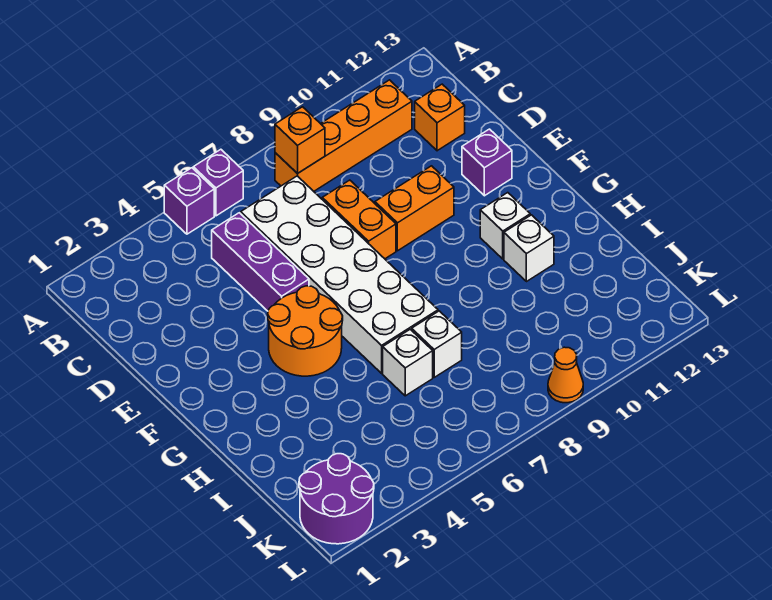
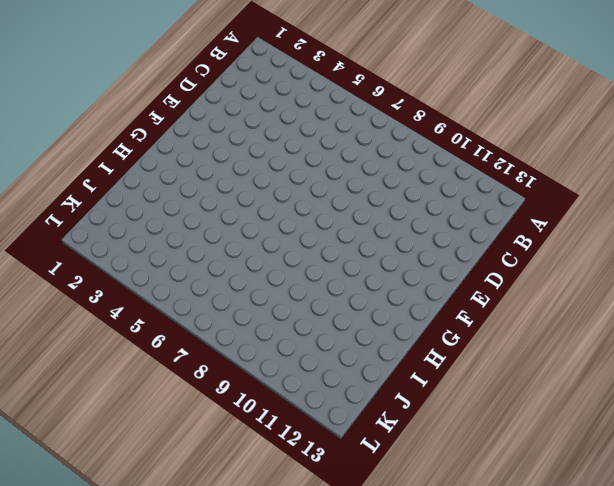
none -> purple brick A5 level 1
none -> purple brick A6 level 1
none -> orange brick B8:B11 level 1

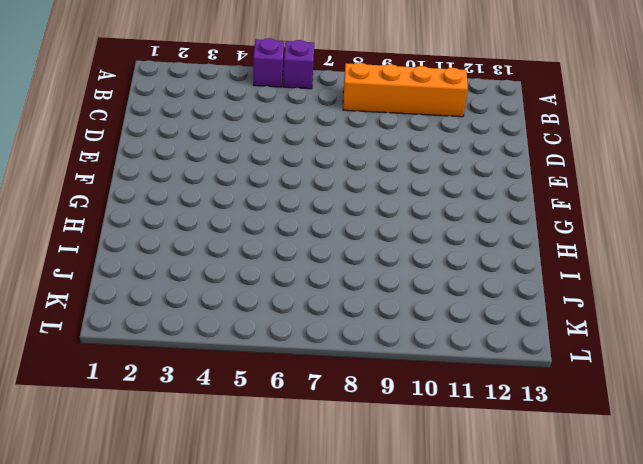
none -> purple brick C5:E5 level 1
none -> white brick C6:H7 level 1
none -> orange brick C12 level 1

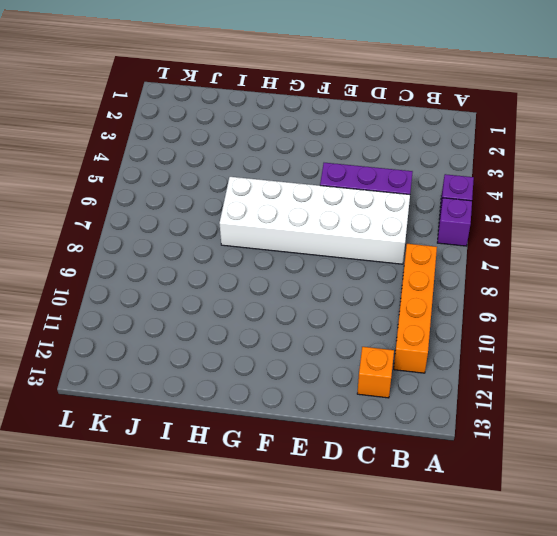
none -> orange brick D8:E8 level 1
none -> orange brick E9:E10 level 1
none -> purple brick E12 level 1

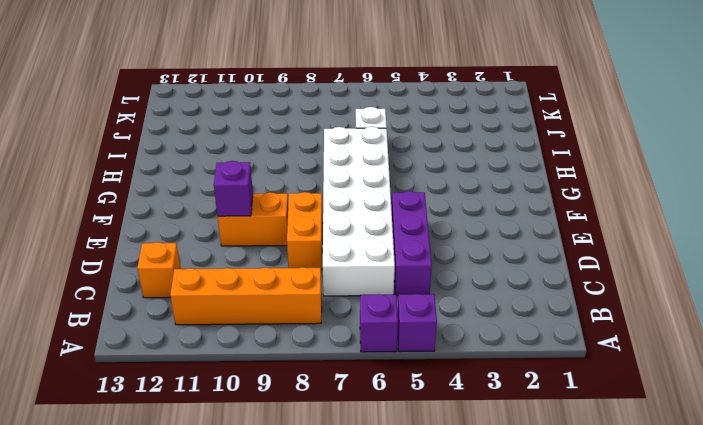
purple brick E10 level 2 -> purple brick E12 level 1
none -> orange round brick F4:G5 level 1
none -> white brick G11 level 1
none -> white brick H11 level 1

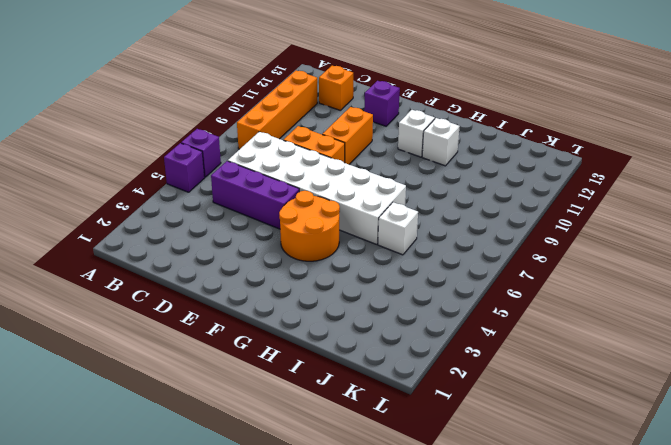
none -> white brick I7 level 1
none -> purple round brick K1:L2 level 1
none -> orange cone L9 level 1

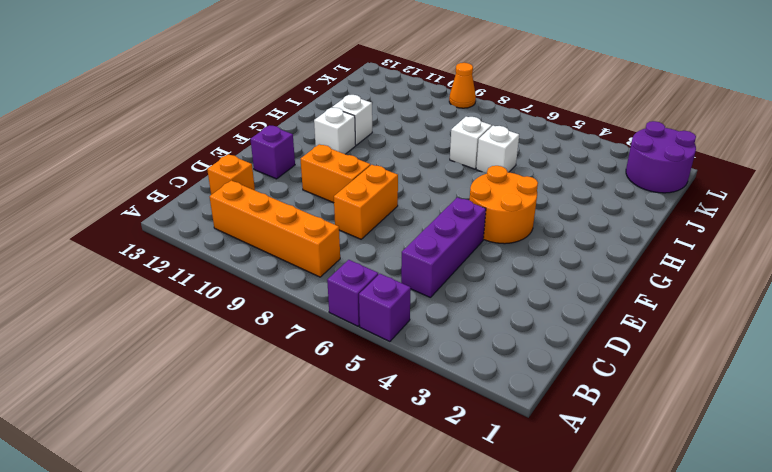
none -> white brick C6:H7 level 1
none -> orange brick B8 level 2

